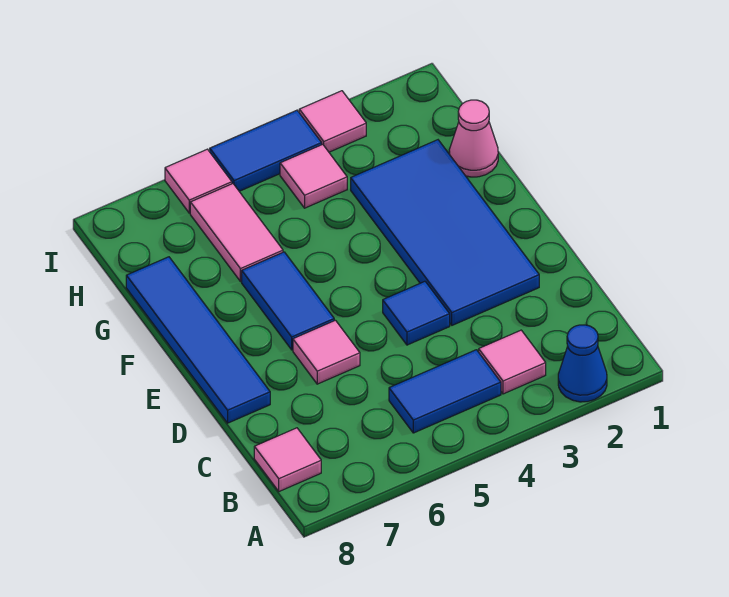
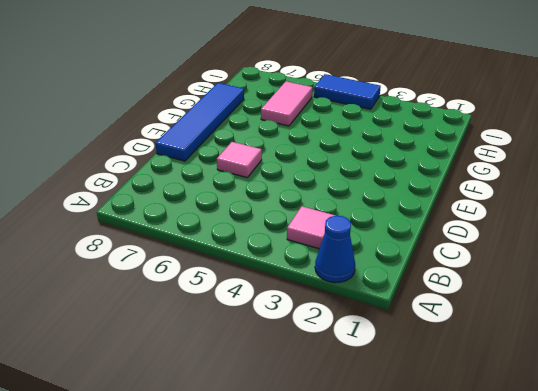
none -> blue tile B4:B5 level 1
none -> pink tile B8 level 1
none -> blue tile D2:G3 level 1

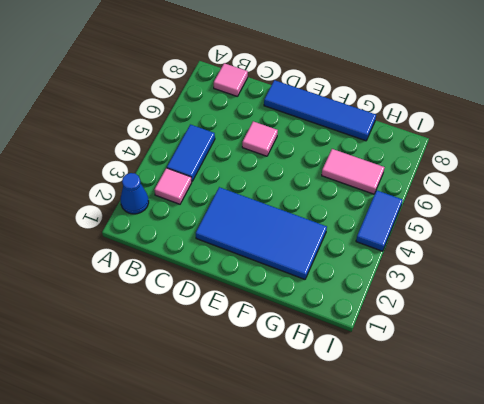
none -> blue tile D4 level 1
none -> blue tile E6:F6 level 1
none -> pink cone G1 level 1

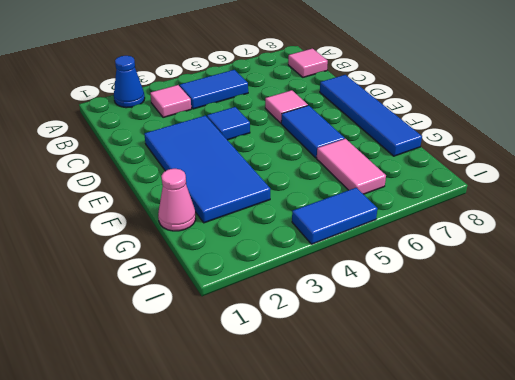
none -> pink tile H4 level 1
none -> pink tile I3 level 1
none -> pink tile I6 level 1

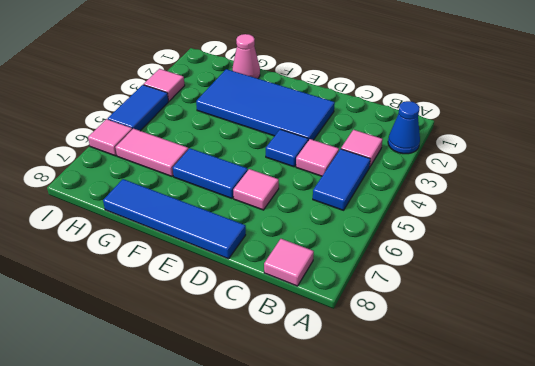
pink tile C4 level 1 -> pink tile H4 level 1

